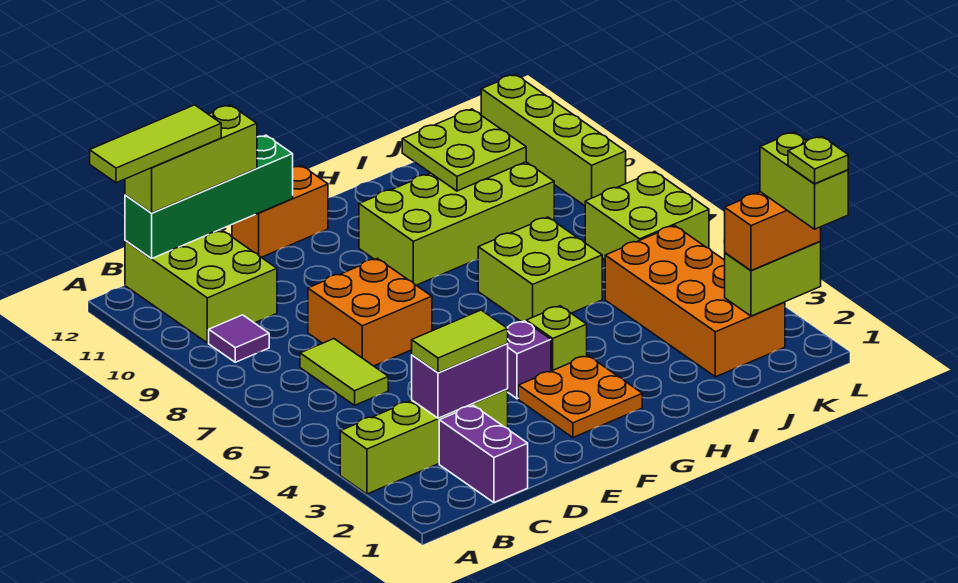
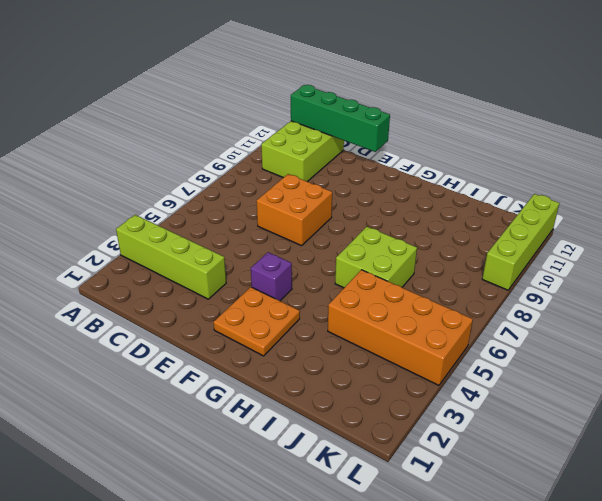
orange brick I4:L5 level 1 -> orange brick J2:K5 level 1
none -> purple tile B9 level 1
none -> purple brick C1:C2 level 1
none -> lime tile C6:C7 level 1

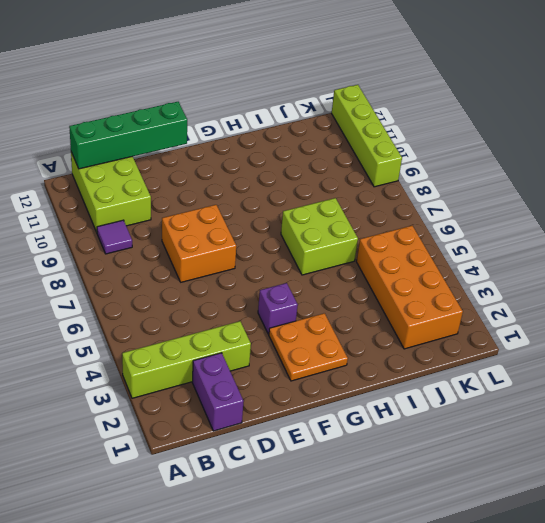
none -> lime tile C6:C7 level 1
none -> orange brick E12:F12 level 1
none -> lime brick G4 level 1

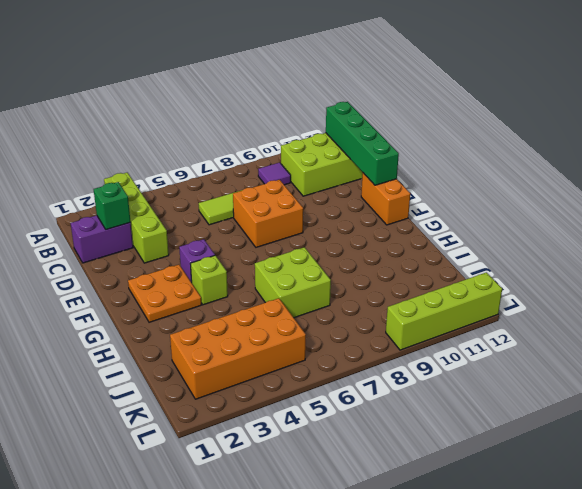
green brick C2 level 2 -> none
none -> lime brick G9:J10 level 1
none -> lime brick K6:L7 level 1
none -> purple brick C3:D3 level 2

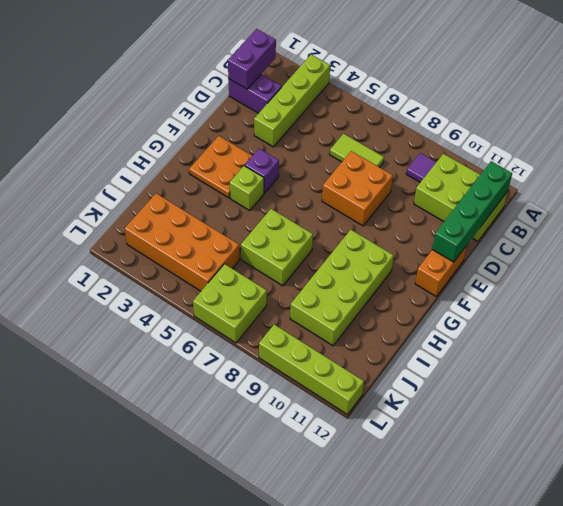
purple brick B1:C1 level 2 -> purple brick C3:D3 level 2
none -> lime plate I10:J11 level 2
none -> lime brick K2:L2 level 2
none -> lime brick B12:D12 level 3

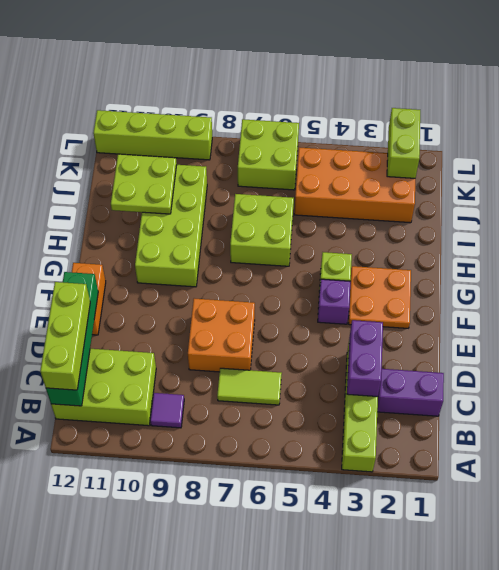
none -> lime tile C3:D3 level 3
none -> orange brick K2:L2 level 3
none -> lime tile A12:C12 level 4

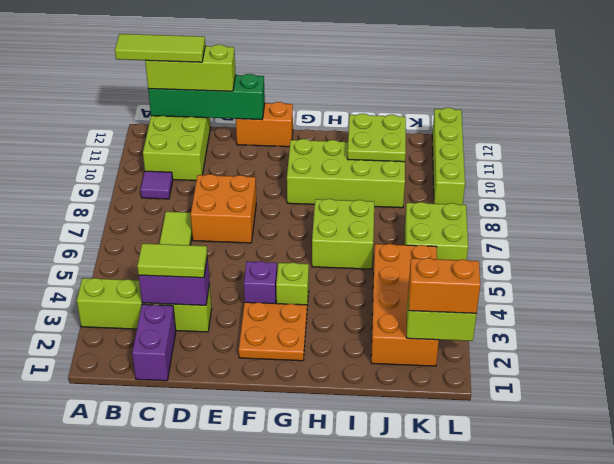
none -> lime brick L1:L2 level 4
none -> lime plate L1 level 5

